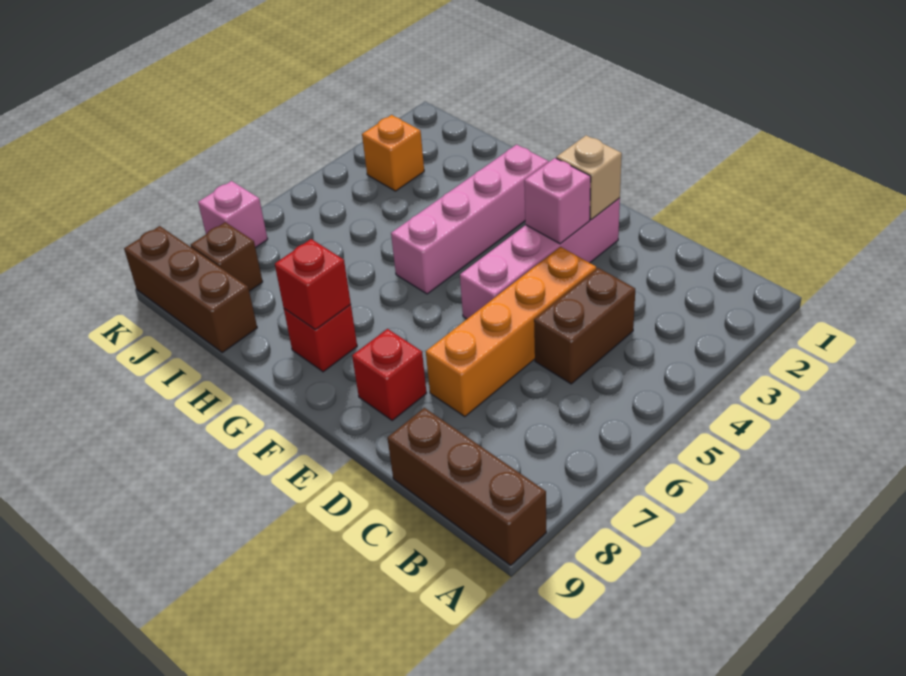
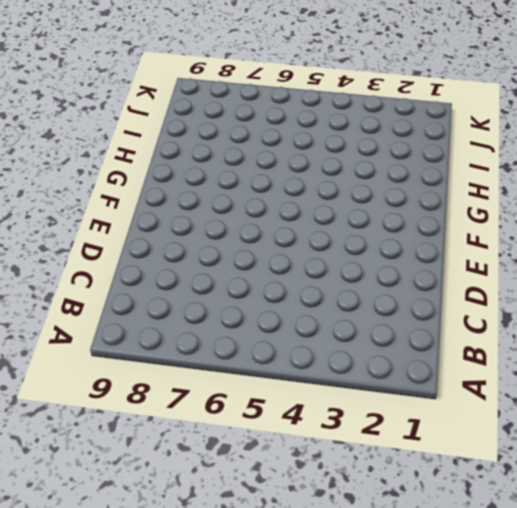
none -> brown brick A9:C9 level 1
none -> brown brick C4:C5 level 1
none -> orange brick D4:D7 level 1

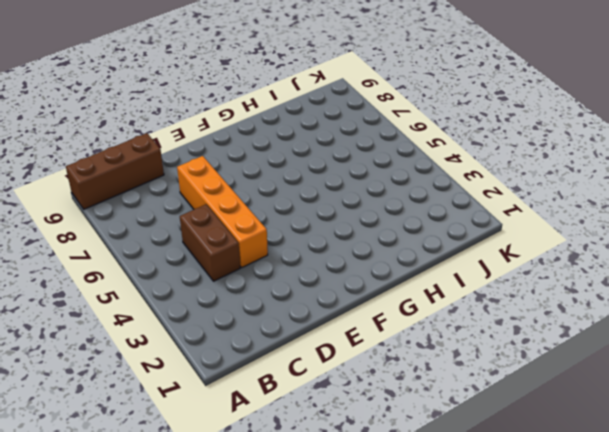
none -> pink brick E2:E5 level 1
none -> red brick E8 level 1
none -> pink brick G2:G5 level 1

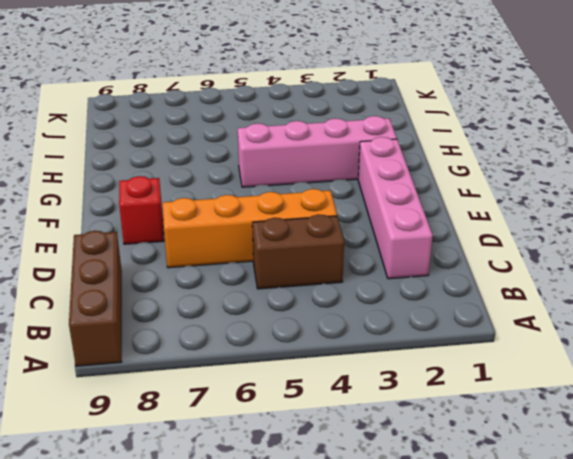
pink brick C2:F2 level 1 -> pink brick E2:E5 level 1
none -> red brick G8 level 1
none -> brown brick I9:K9 level 1
none -> orange brick J3 level 1

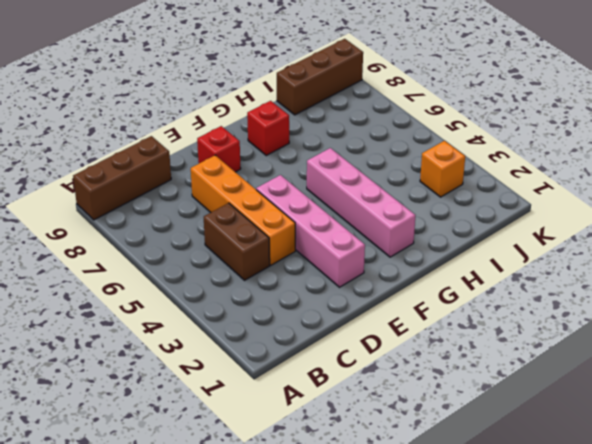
none -> brown brick J8 level 1
none -> pink brick K7 level 1
none -> tan brick E2 level 2

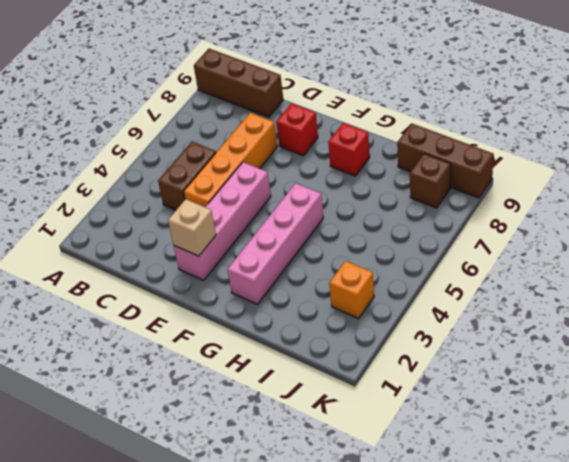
none -> pink brick K7 level 1
none -> pink brick E3 level 2
none -> red brick G8 level 2

